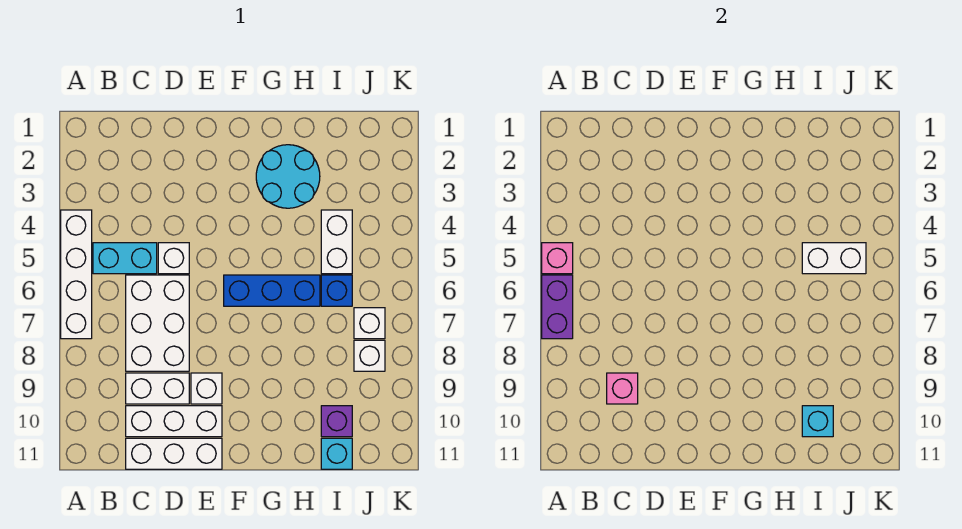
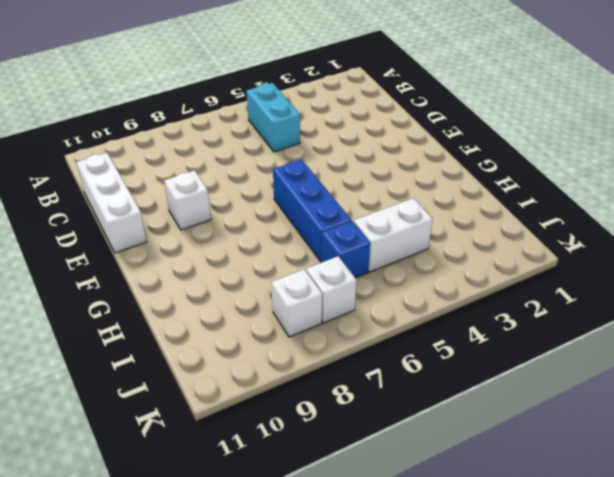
none -> white brick A4:A7 level 1
none -> white brick C6:D8 level 1
none -> white brick C9:D9 level 1

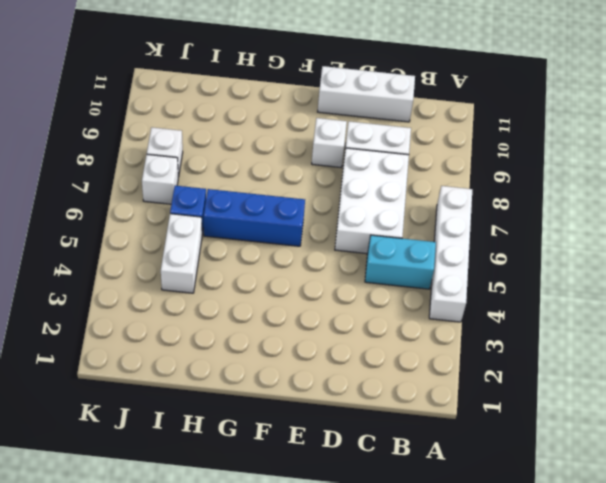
none -> white brick C10:E10 level 1
none -> white brick D5 level 1
none -> cyan round brick G2:H3 level 1

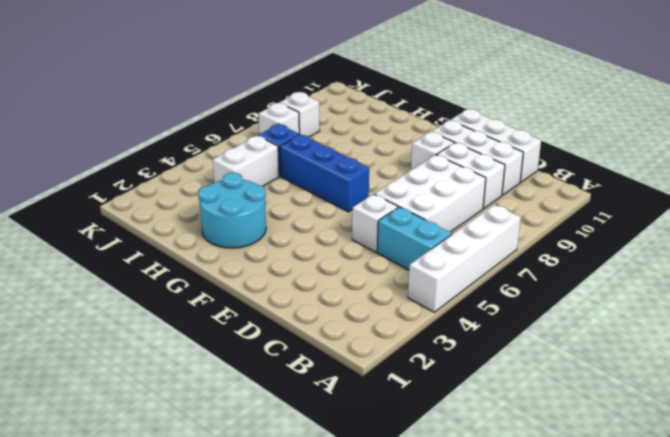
none -> purple brick I10 level 1
none -> cyan brick I11 level 1
none -> pink brick A5 level 2

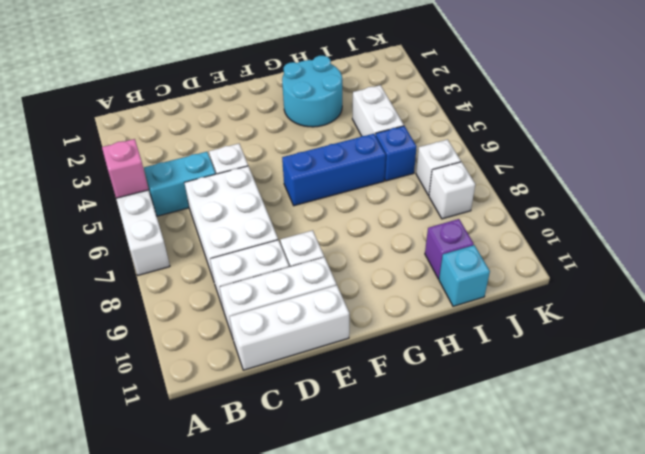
none -> purple brick A6:A7 level 2
none -> pink brick C9 level 2
none -> white brick I5:J5 level 2

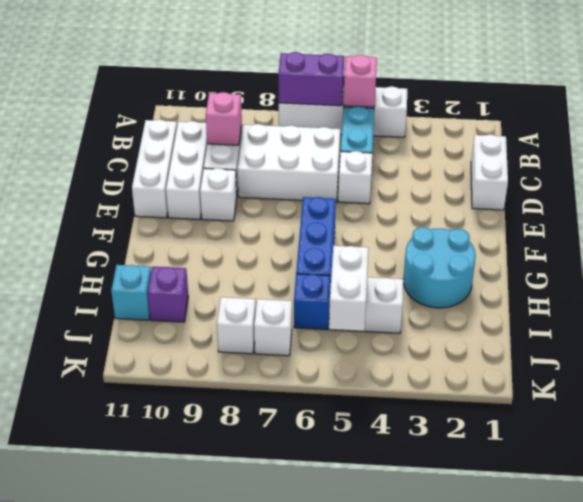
white brick C1:D1 level 1 -> none
none -> cyan brick I10 level 2

